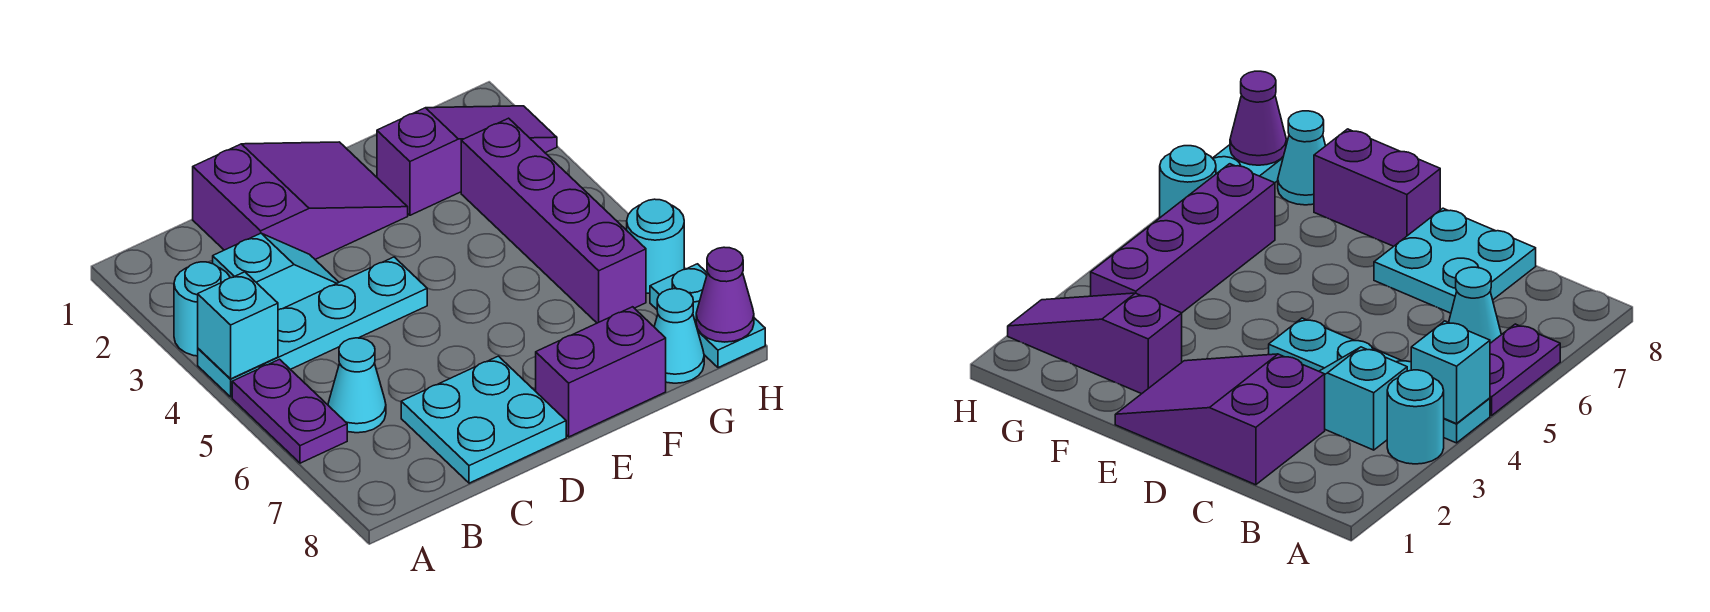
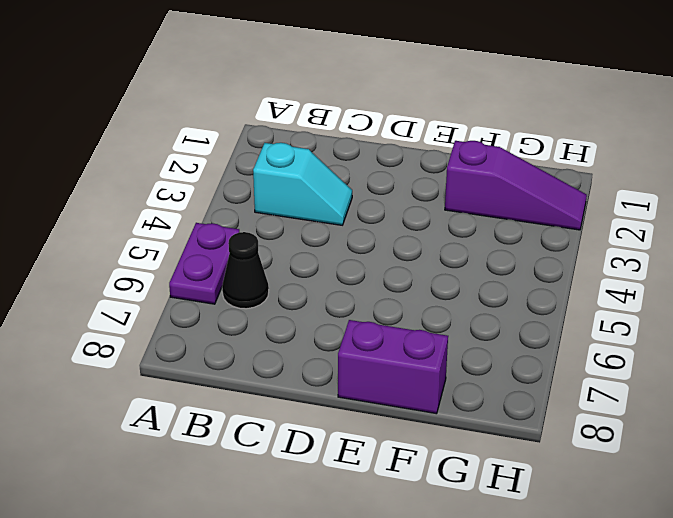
black cone B6 level 1 -> cyan cone B6 level 1
none -> cyan round brick A3 level 1
none -> cyan plate A4:D4 level 1
none -> purple slope C1:E2 level 1 top C

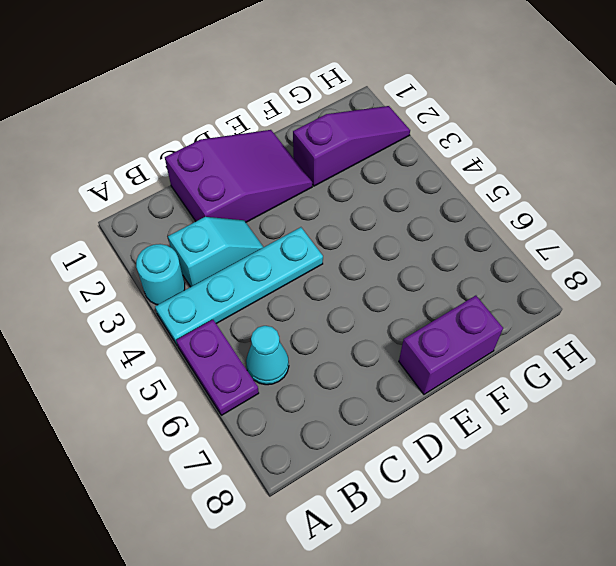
none -> cyan plate C7:D8 level 1
none -> purple brick G3:G6 level 1
none -> cyan cone G8 level 1

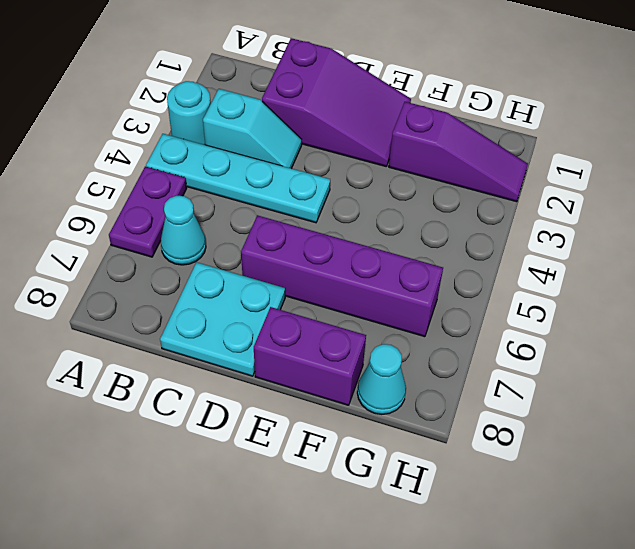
purple brick D6:G6 level 1 -> purple brick G3:G6 level 1
none -> cyan round brick H6 level 1
none -> cyan plate H7:H8 level 1
none -> cyan brick A4 level 2

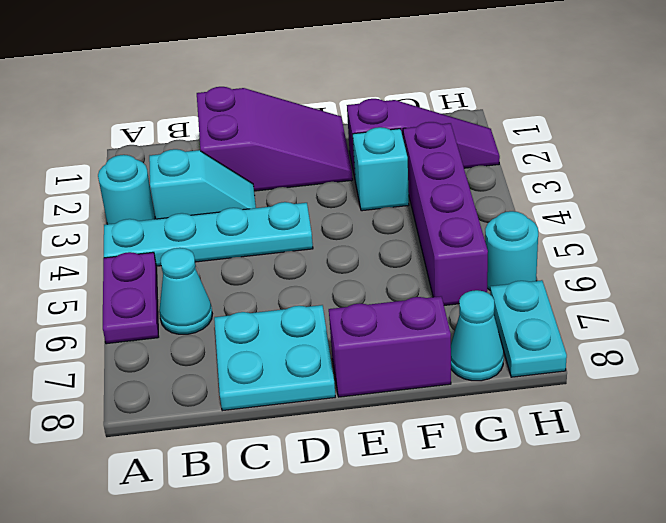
cyan brick F3 level 1 -> cyan brick A4 level 2
none -> purple cone H8 level 2

